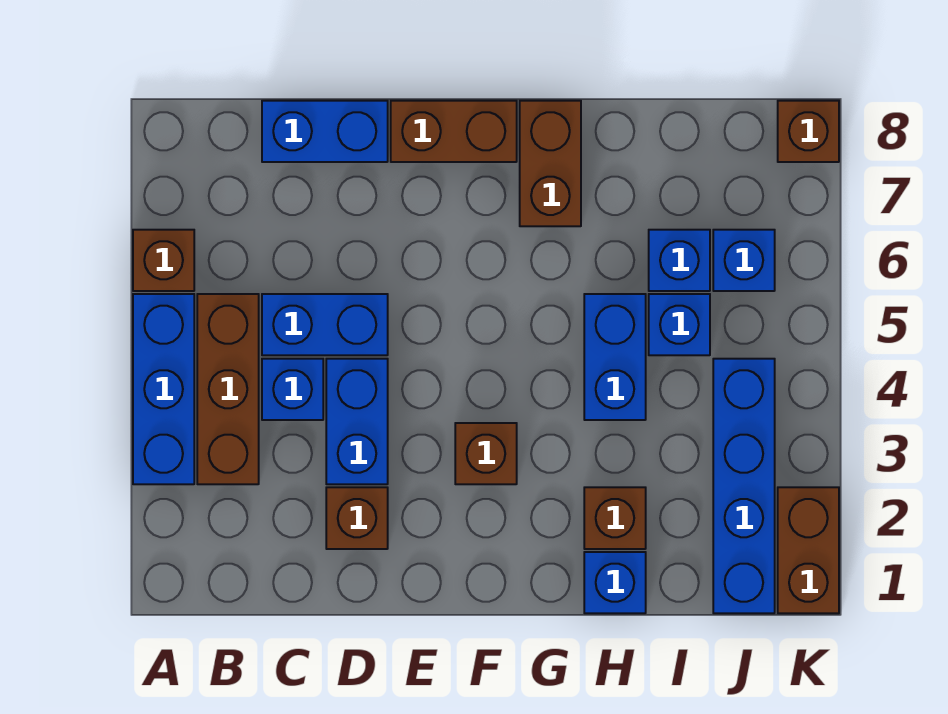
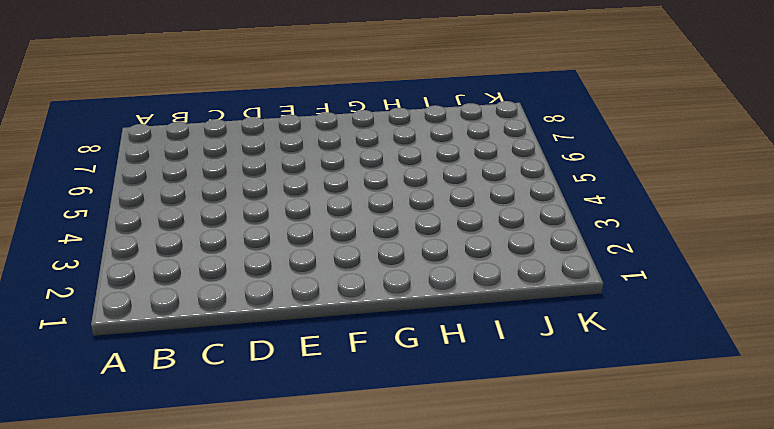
none -> blue brick A3:A5 level 1
none -> brown brick A6 level 1
none -> brown brick B3:B5 level 1

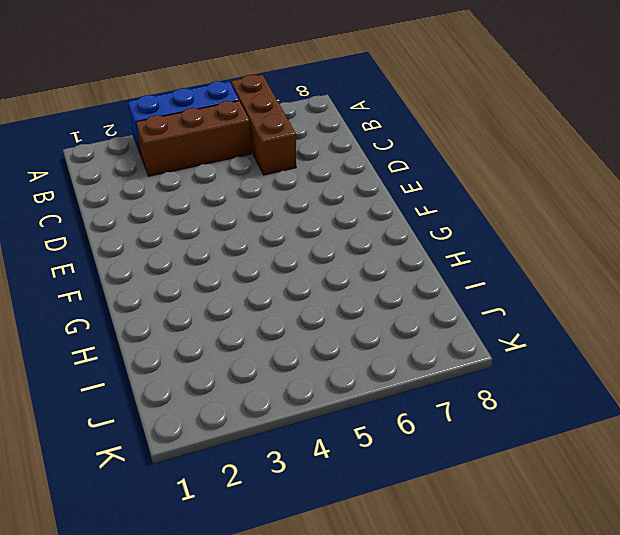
brown brick A6:C6 level 1 -> brown brick A6 level 1
none -> blue brick C4 level 1
none -> blue brick C5:D5 level 1
none -> blue brick C8:D8 level 1

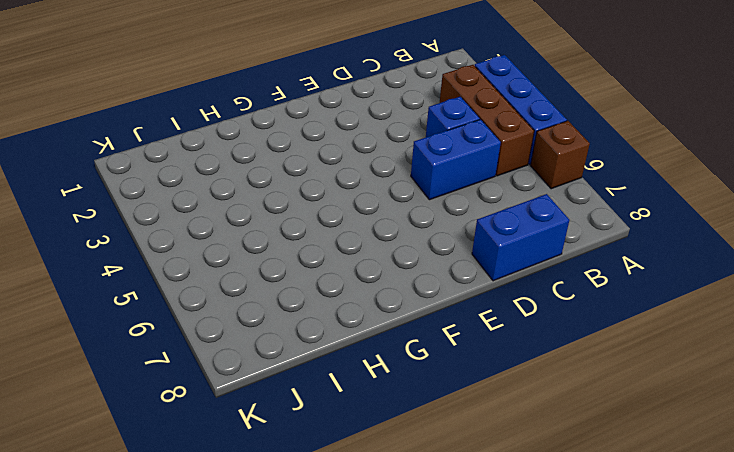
none -> brown brick D2 level 1
none -> blue brick D3:D4 level 1
none -> brown brick E8:F8 level 1

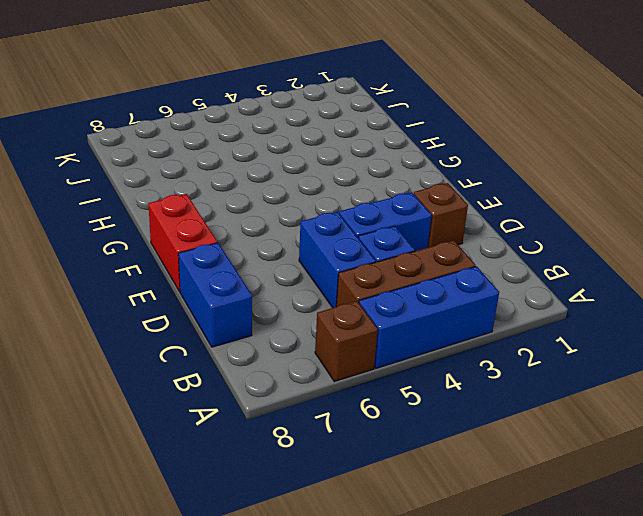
red brick E8:F8 level 1 -> brown brick E8:F8 level 1
none -> brown brick F3 level 1
none -> brown brick G7:G8 level 1
none -> blue brick H1 level 1

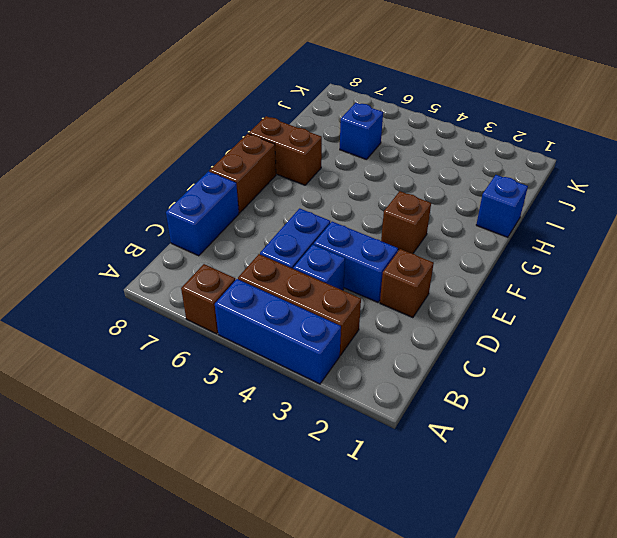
none -> brown brick H2 level 1
none -> blue brick H4:H5 level 1
none -> blue brick I5 level 1

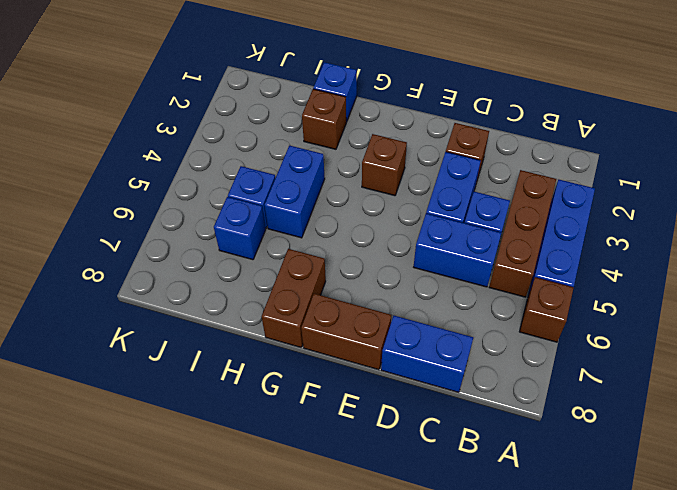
none -> blue brick J1:J4 level 1
none -> blue brick J6 level 1
none -> brown brick K1:K2 level 1

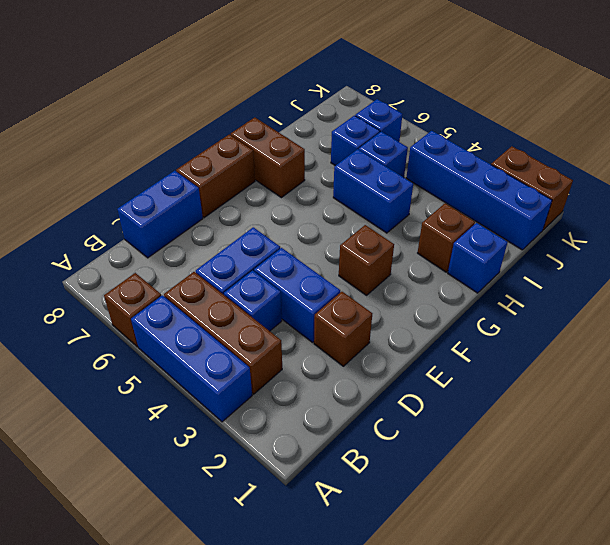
none -> brown brick K8 level 1

